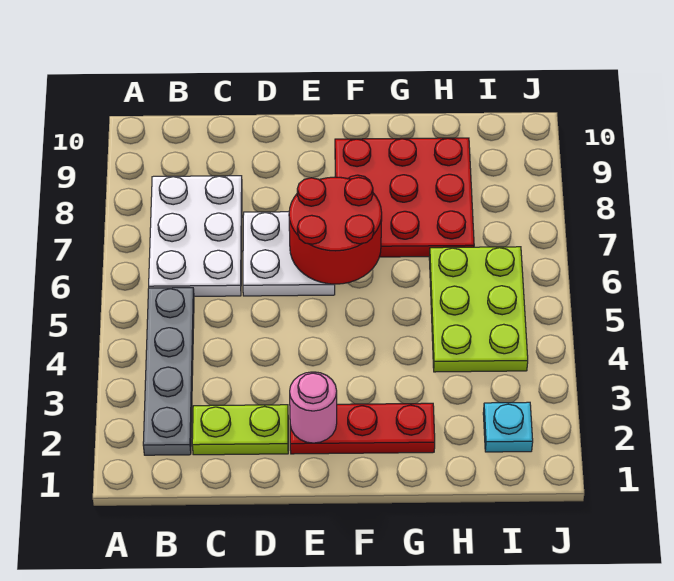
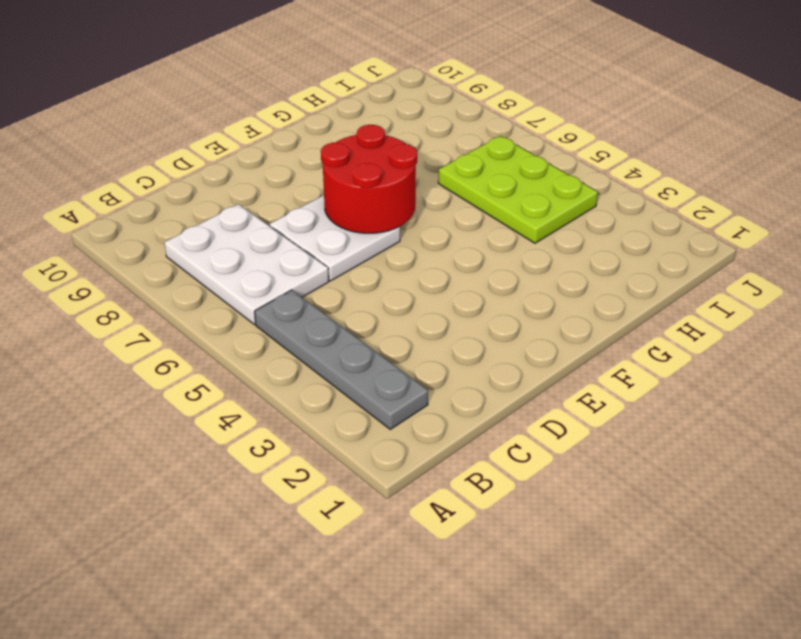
none -> lime plate C2:D2 level 1
none -> red plate E2:G2 level 1

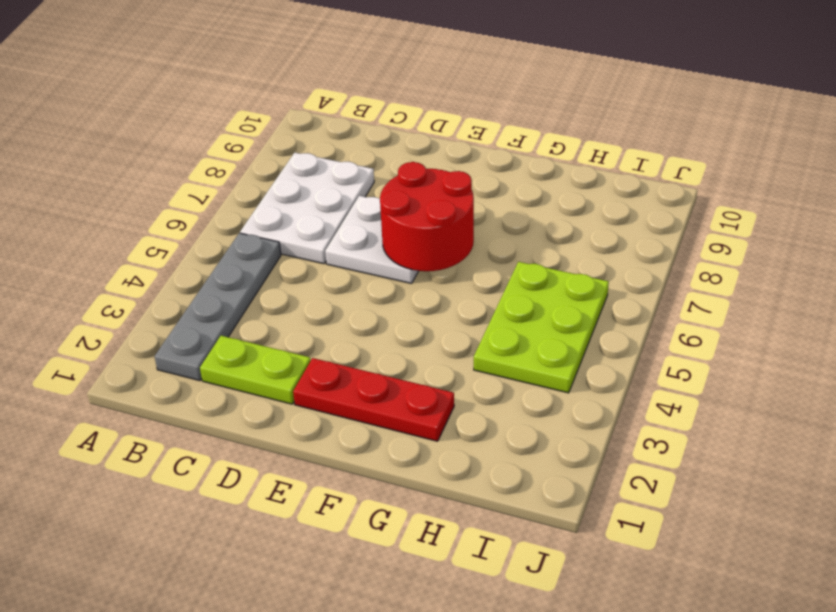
none -> red plate F7:H9 level 1
none -> cyan plate I2 level 1

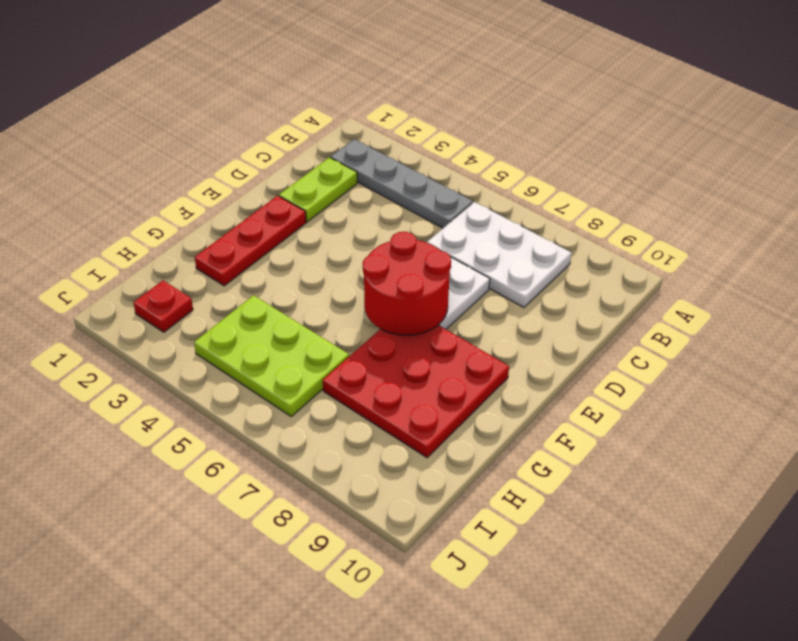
red plate I2 level 1 -> cyan plate I2 level 1
none -> pink round brick E2 level 2

